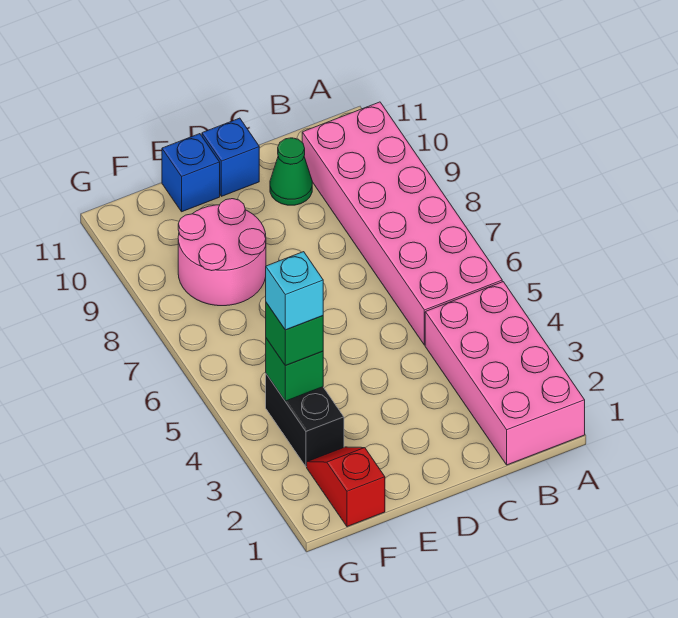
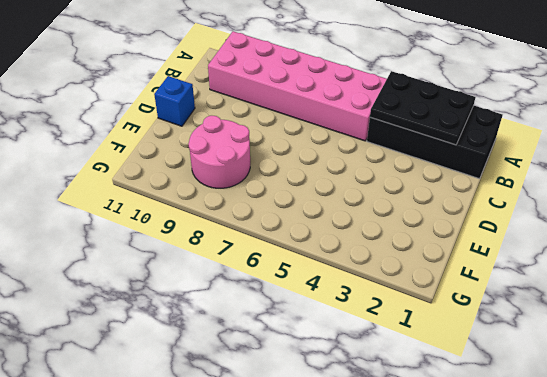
black brick A1:B4 level 1 -> pink brick A1:B4 level 1
black plate A2:B4 level 2 -> none
none -> green cone C10 level 1
none -> blue brick E11 level 1

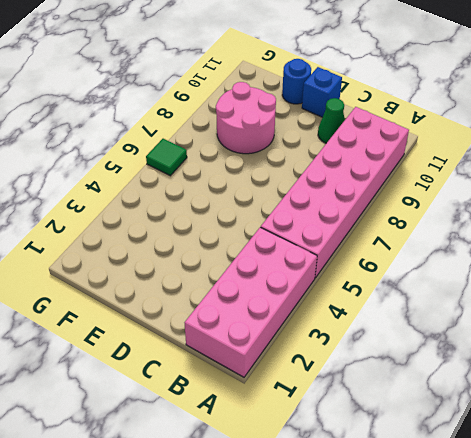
blue round brick E11 level 1 -> blue brick E11 level 1
green tile G6 level 1 -> none
none -> red slope F1:F2 level 1 top 1
none -> black brick F3:F4 level 1

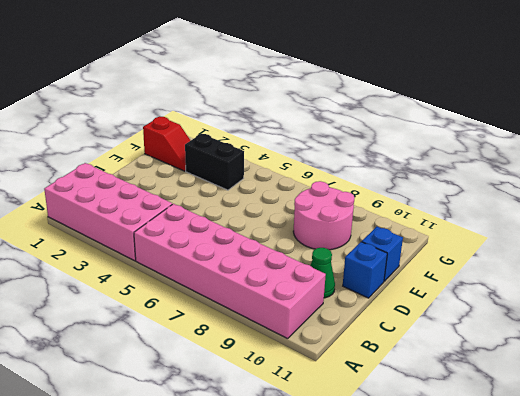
none -> green brick F4 level 2
none -> green brick F4 level 3

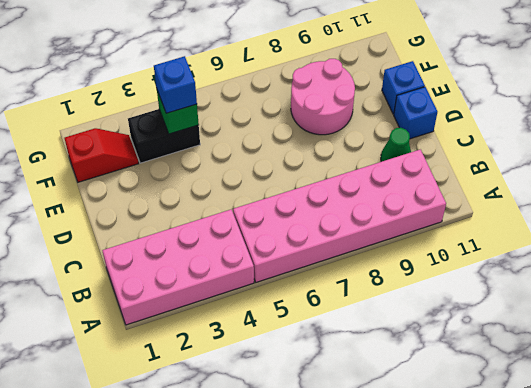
blue brick F4 level 3 -> green brick F4 level 3
none -> cyan brick F4 level 4

